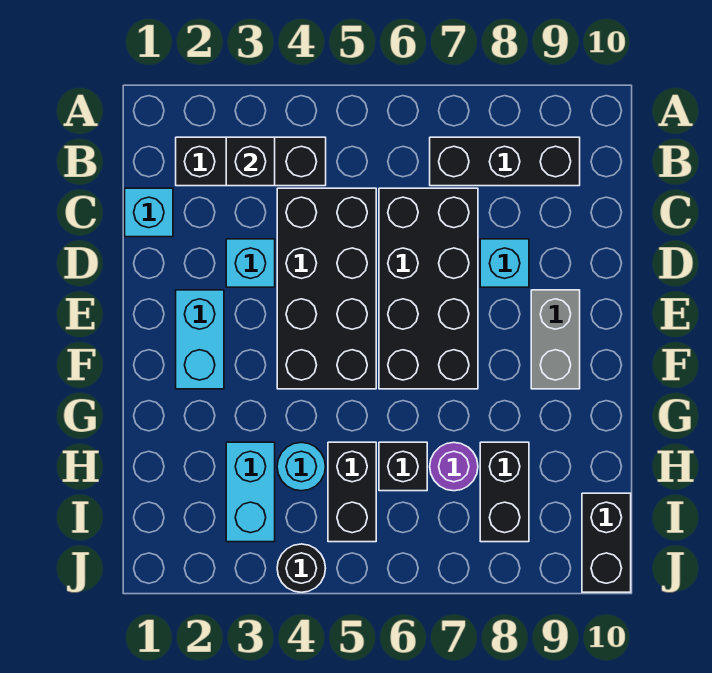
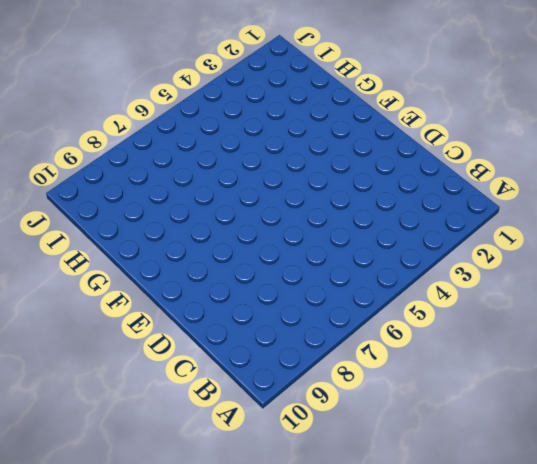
none -> black brick B2:B4 level 1
none -> black brick B7:B9 level 1
none -> cyan brick C1 level 1

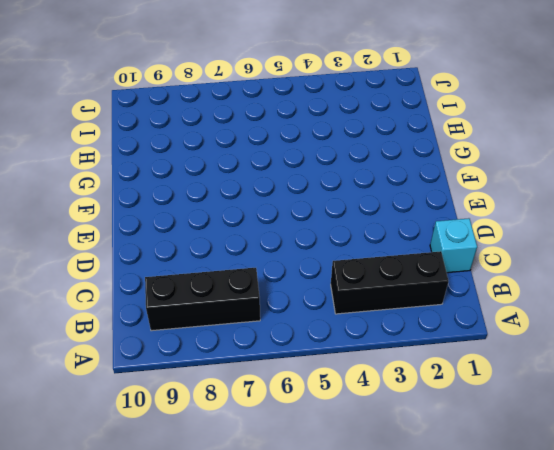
none -> black brick C4:F5 level 1
none -> black brick C6:F7 level 1
none -> cyan brick D3 level 1

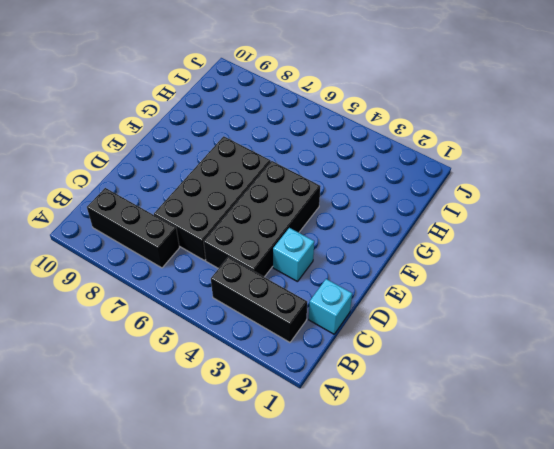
none -> cyan brick D8 level 1
none -> cyan brick E2:F2 level 1
none -> grey brick E9:F9 level 1

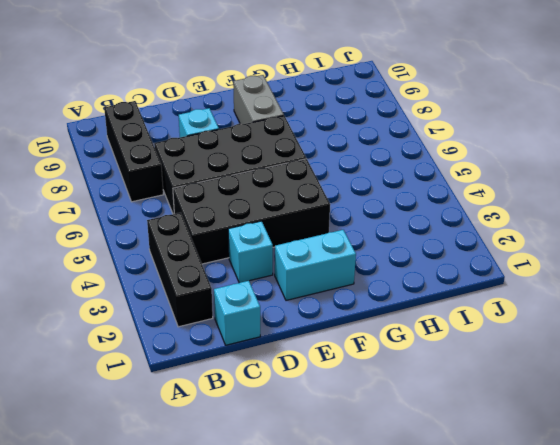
grey brick F8:F9 level 1 -> grey brick E9:F9 level 1
none -> cyan brick H3:I3 level 1
none -> cyan round brick H4 level 1
none -> black brick H5:I5 level 1

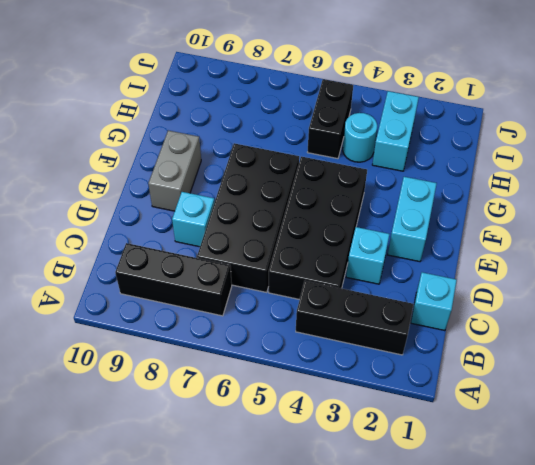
none -> black brick H6 level 1
none -> purple round brick H7 level 1
none -> black brick H8:I8 level 1

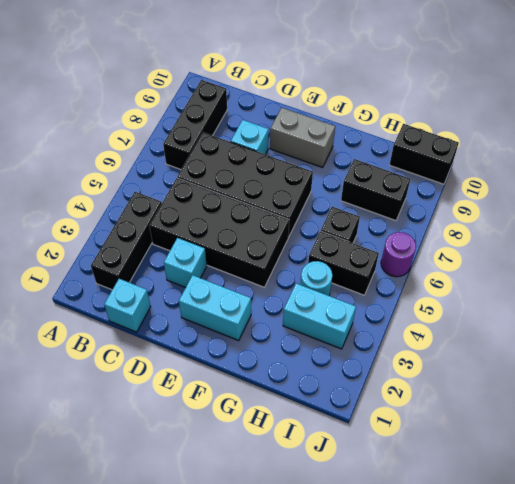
purple round brick J6 level 1 -> purple round brick H7 level 1
none -> black round brick J4 level 1
none -> black brick B3 level 2

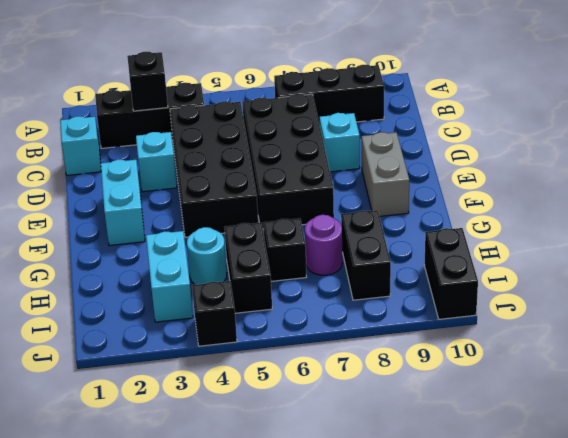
black brick J4 level 1 -> black round brick J4 level 1

